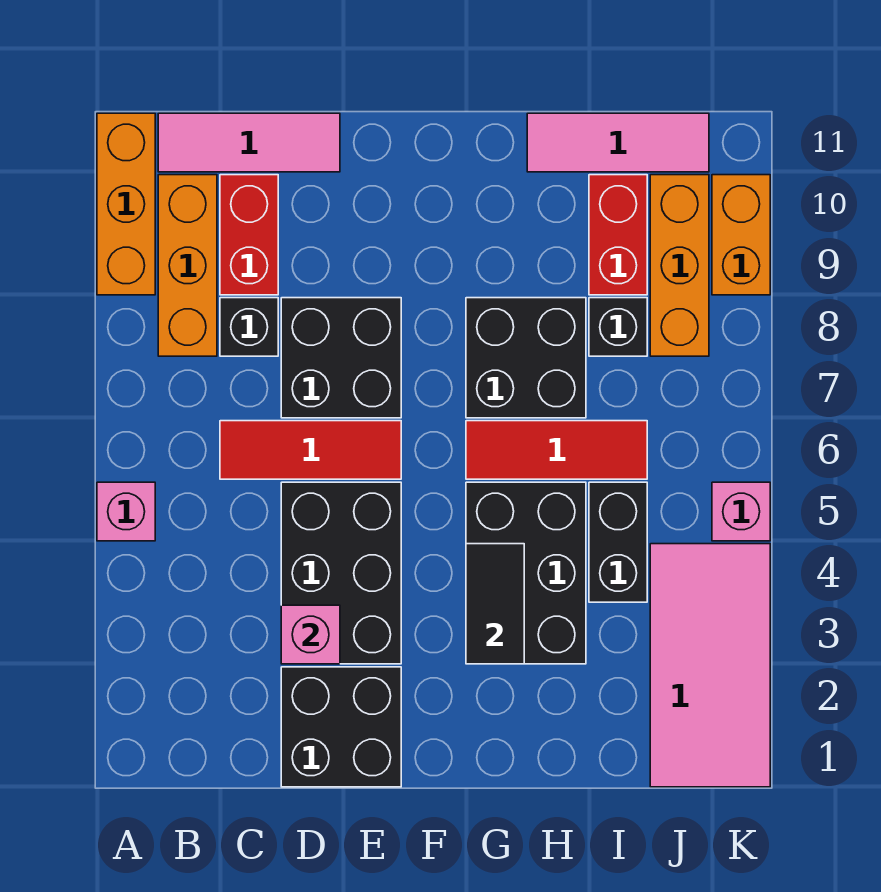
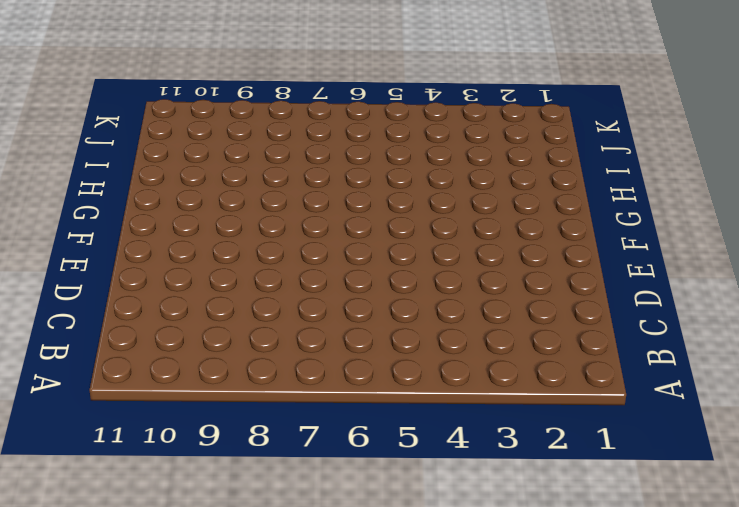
none -> pink brick A5 level 1
none -> orange brick A9:A11 level 1
none -> orange brick B8:B10 level 1

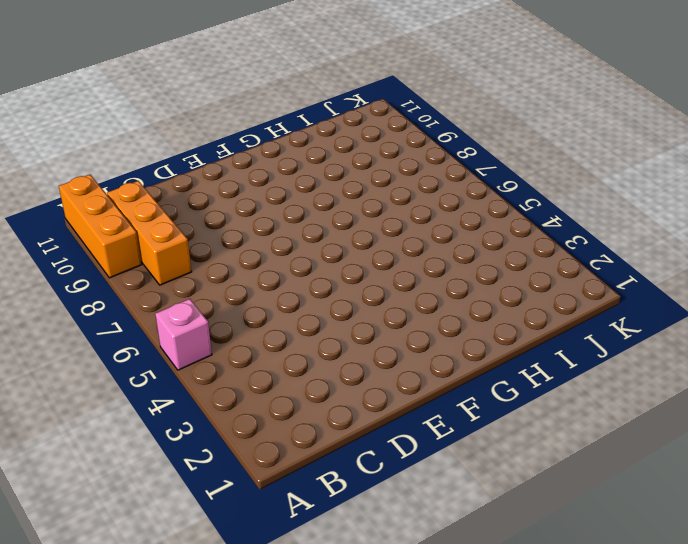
none -> pink tile B11:D11 level 1
none -> red tile C6:E6 level 1
none -> black brick C8 level 1

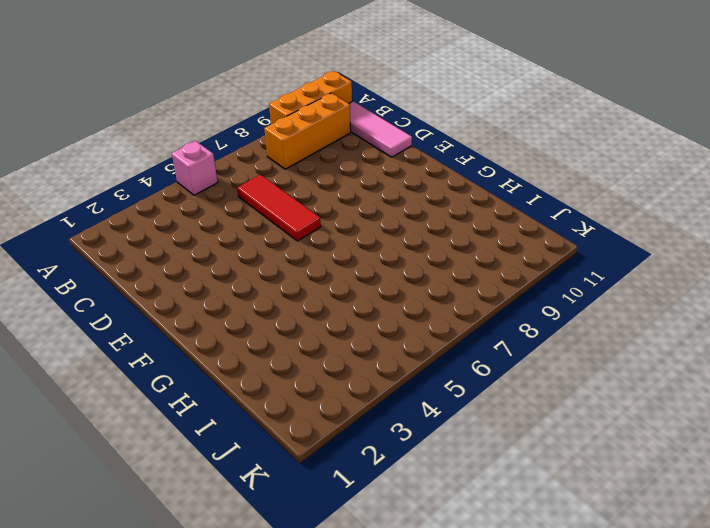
none -> black brick C8 level 1
none -> red brick C9:C10 level 1
none -> black brick D1:E2 level 1

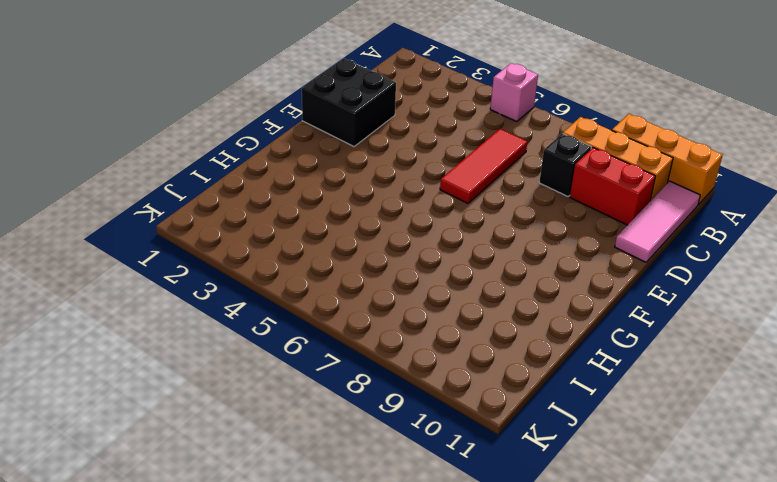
none -> black brick D3:E5 level 1
none -> black brick D7:E8 level 1
none -> black brick G3:H5 level 1

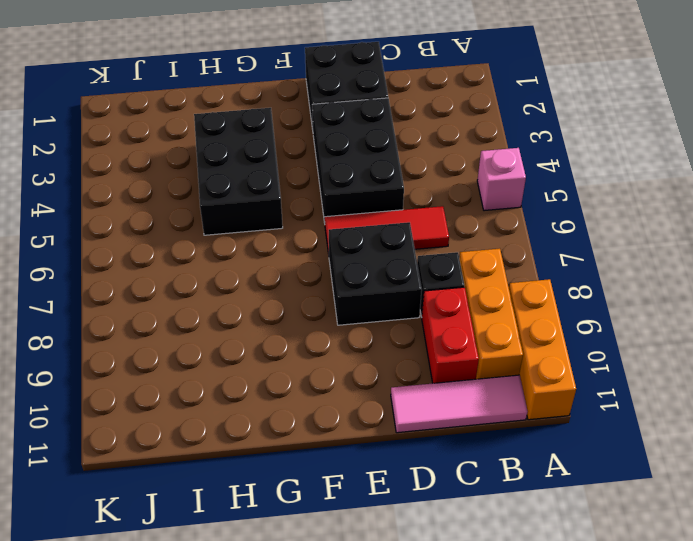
none -> red tile G6:I6 level 1
none -> black brick G7:H8 level 1
none -> pink tile H11:J11 level 1

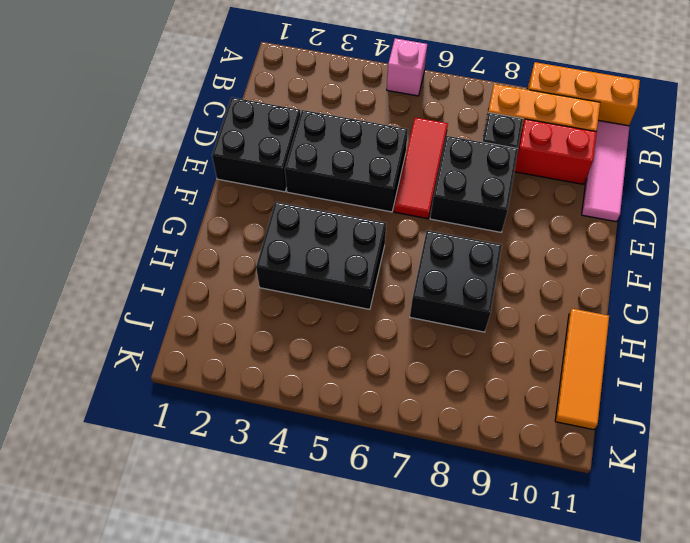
orange tile H11:J11 level 1 -> pink tile H11:J11 level 1
none -> red tile G6:I6 level 1
none -> black brick I4:I5 level 1
none -> black brick I8 level 1

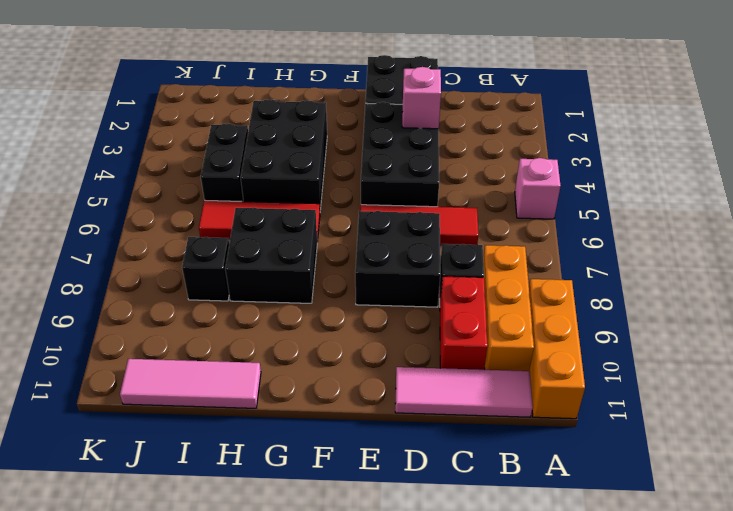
none -> red brick I9:I10 level 1
none -> pink tile J1:K4 level 1
none -> orange brick J8:J10 level 1

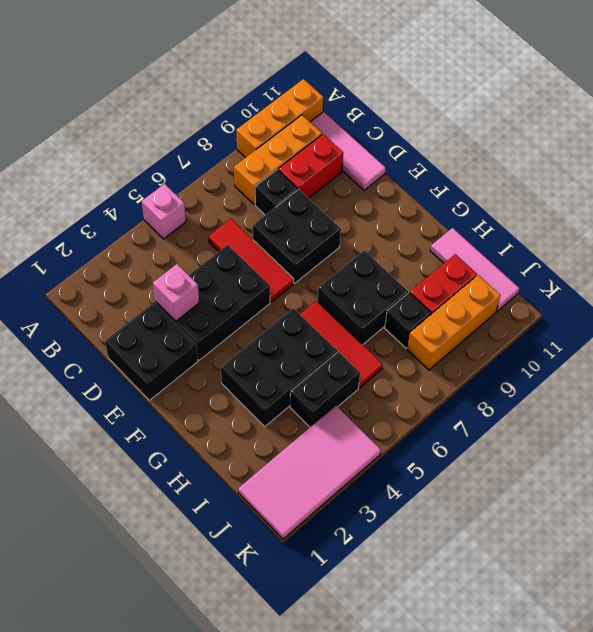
none -> pink brick K5 level 1
none -> orange brick K9:K10 level 1
none -> black tile G3:G4 level 2

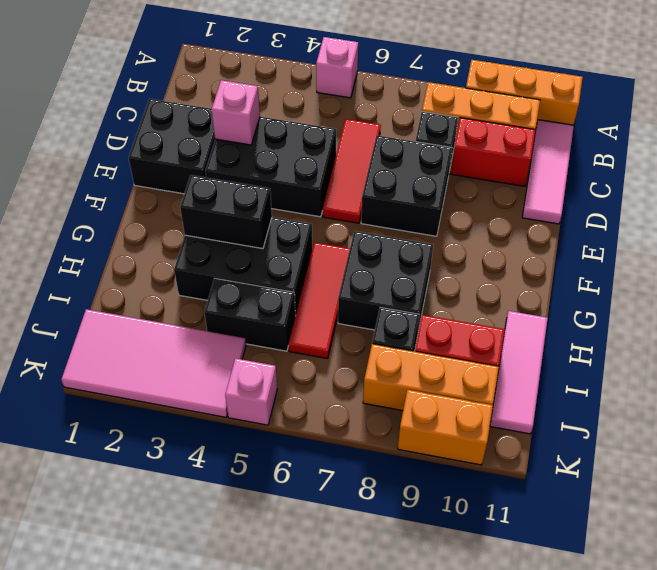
black brick G3:G4 level 2 -> black tile G3:G4 level 2

